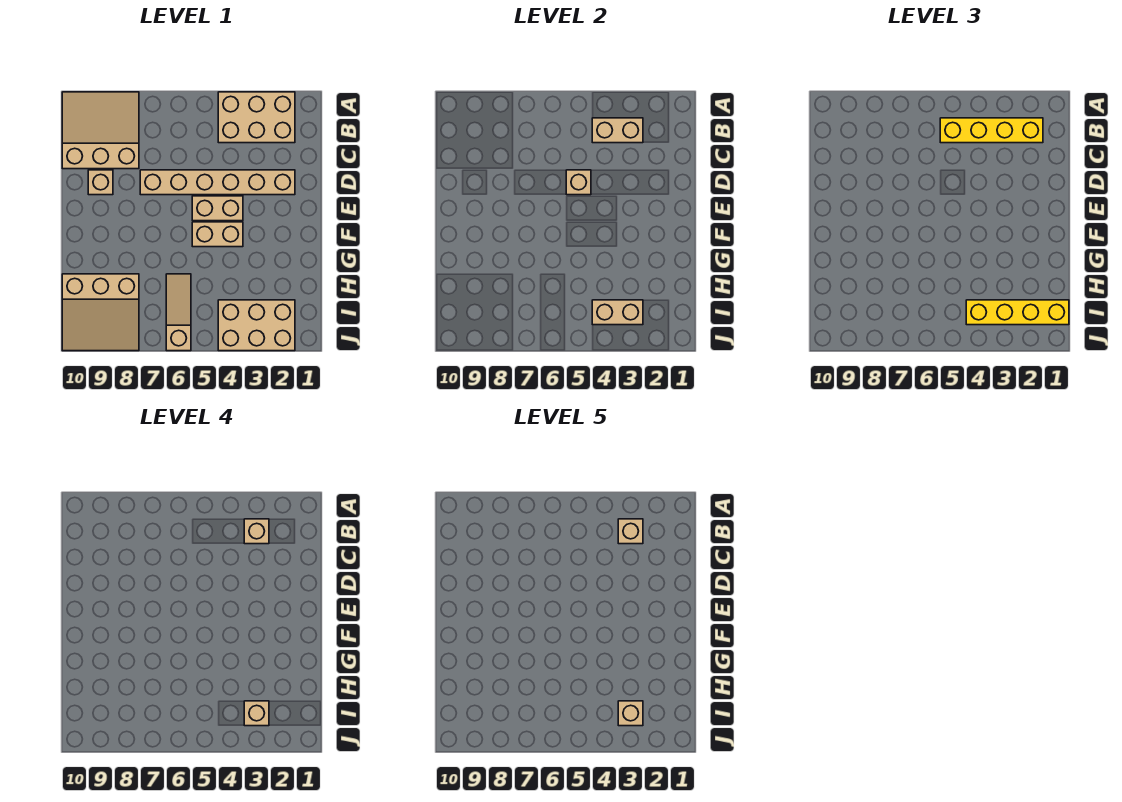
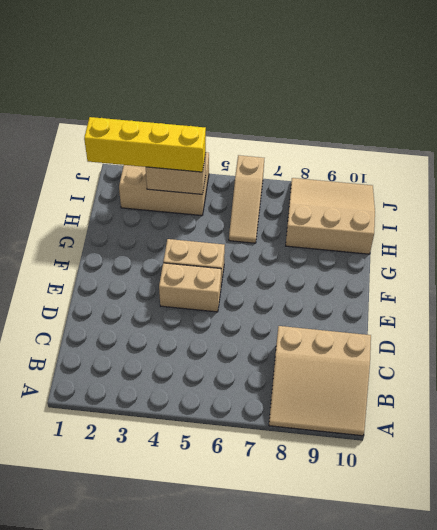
none -> tan brick A2:B4 level 1
none -> tan brick D2:D7 level 1
none -> tan brick D9 level 1

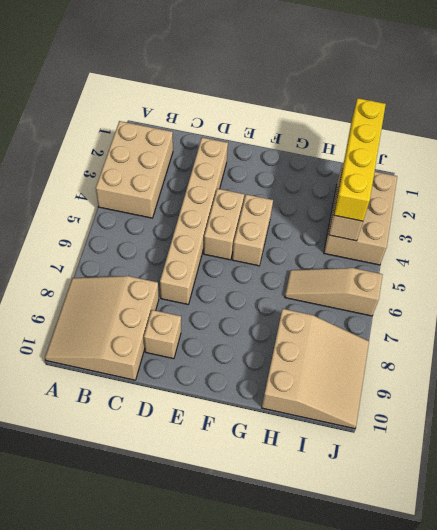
none -> tan brick B3:B4 level 2
none -> tan brick D5 level 2
none -> yellow brick B2:B5 level 3

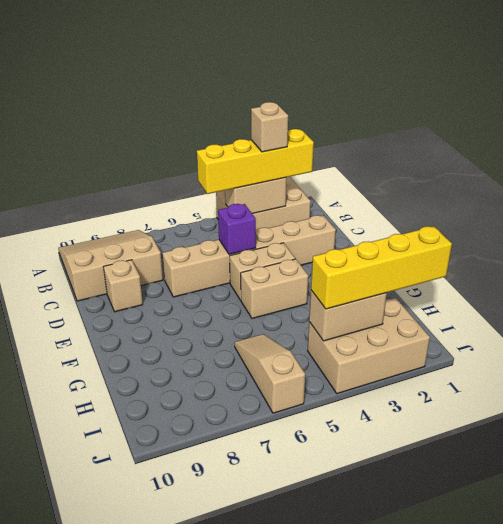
purple brick D5 level 2 -> tan brick D5 level 2
none -> tan slope H8:J10 level 1 top H
none -> tan brick I3 level 4
none -> tan brick B3 level 5

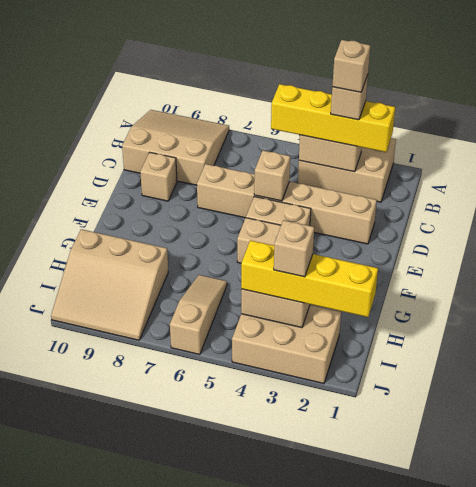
none -> tan brick I3 level 5

